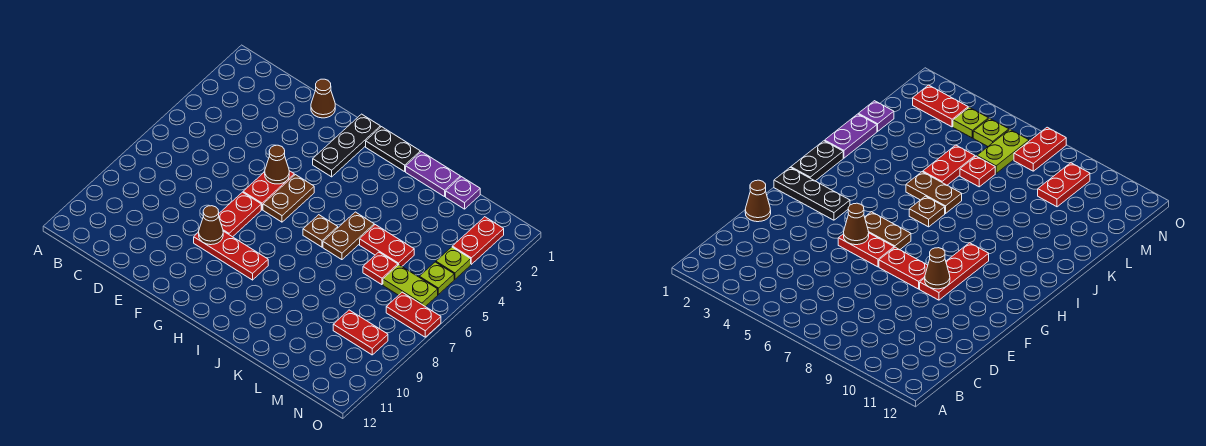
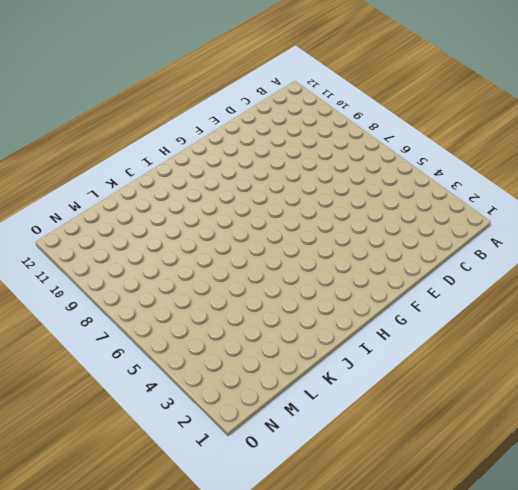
none -> brown cone E1 level 1
none -> red plate F5:F6 level 1
none -> red plate F7:F8 level 1

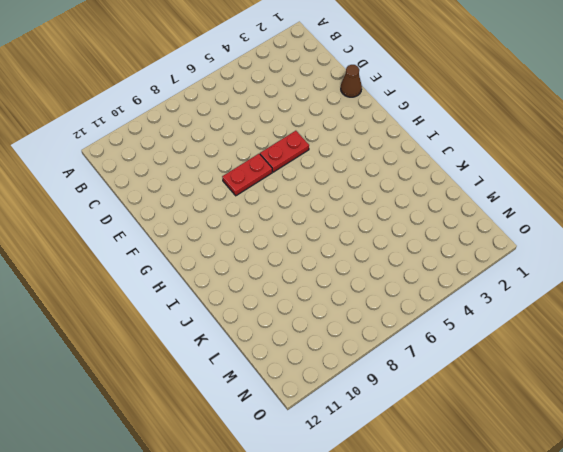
none -> red plate F9:H9 level 1
none -> black plate G1:G3 level 1
none -> brown plate G5:G6 level 1

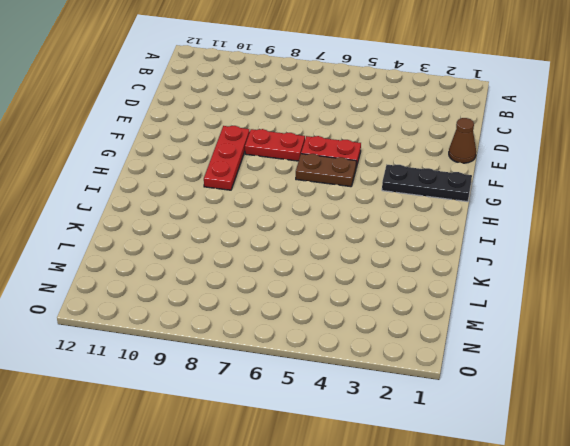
none -> black plate H1:I1 level 1
none -> brown plate I6 level 1
none -> purple plate J1:K1 level 1

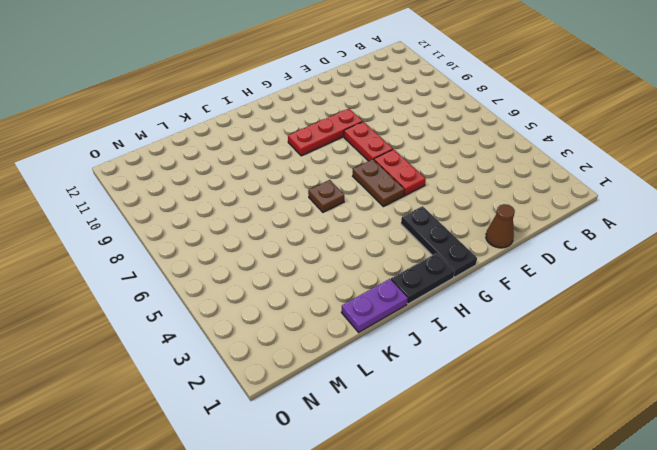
none -> brown plate J5:J6 level 1
none -> red plate K5:L5 level 1
none -> purple plate L1 level 1

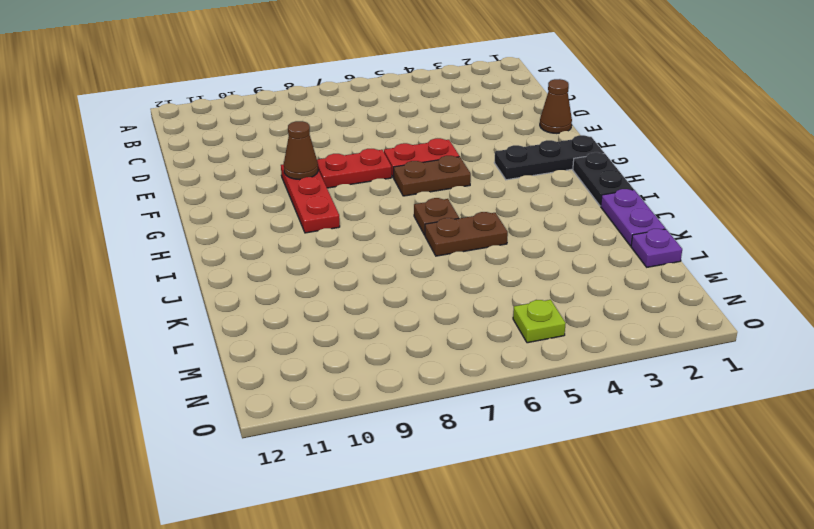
none -> red plate K5:L5 level 1
none -> red plate L6 level 1
none -> lime plate M6:N6 level 1

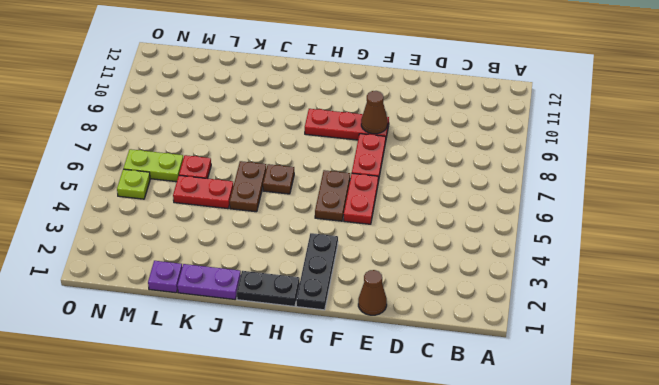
none -> red plate M9:N9 level 1
none -> red plate N2:N3 level 1
none -> lime plate N4 level 1

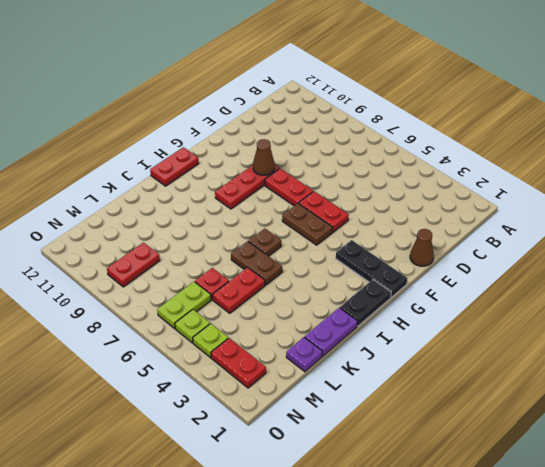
red plate H12:I12 level 1 -> red plate N7:O7 level 1
none -> brown cone F5 level 2

